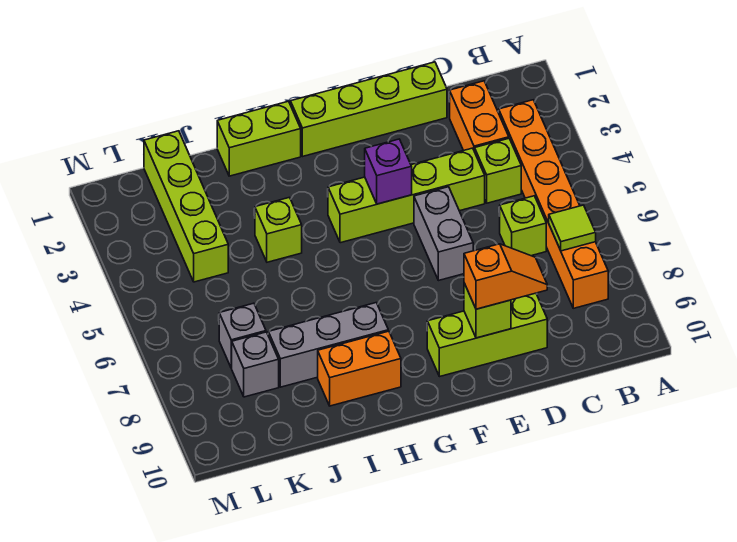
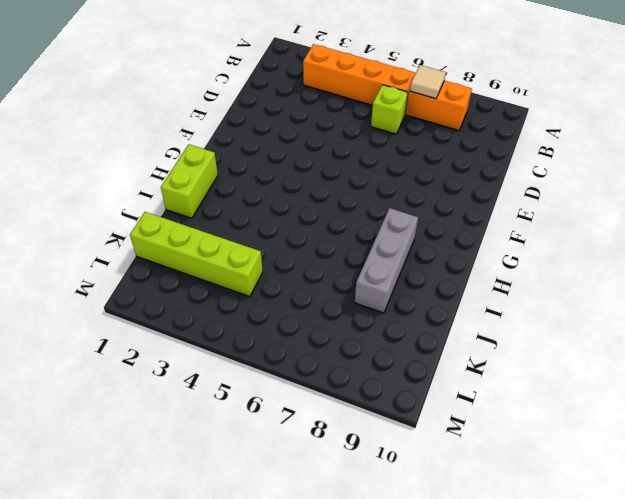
tan tile B7 level 2 -> lime tile B7 level 2
none -> orange brick C2:C3 level 1
none -> lime brick C4 level 1
none -> lime brick D1:G1 level 1

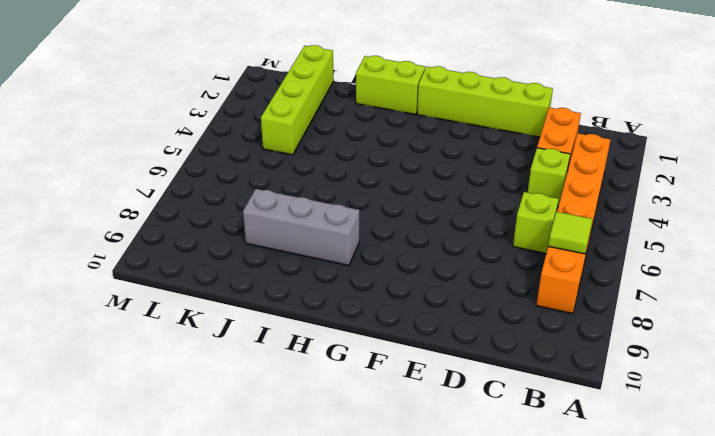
none -> lime brick D4:G4 level 1
none -> lime brick D9:F9 level 1
none -> grey brick E5:E6 level 1

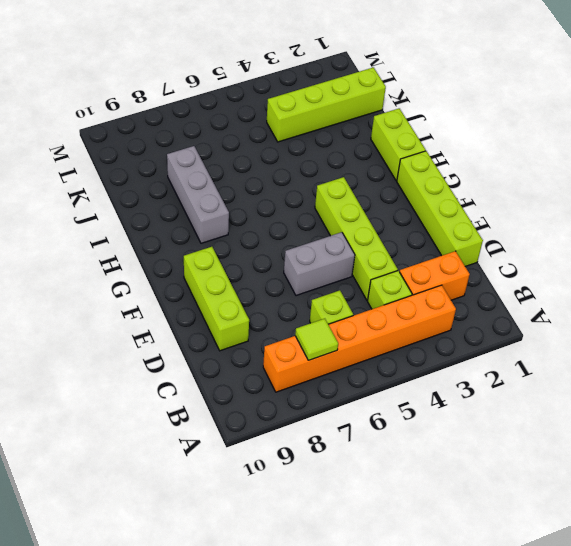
none -> orange brick H9:I9 level 1
none -> lime brick I4 level 1
none -> grey brick K7 level 1

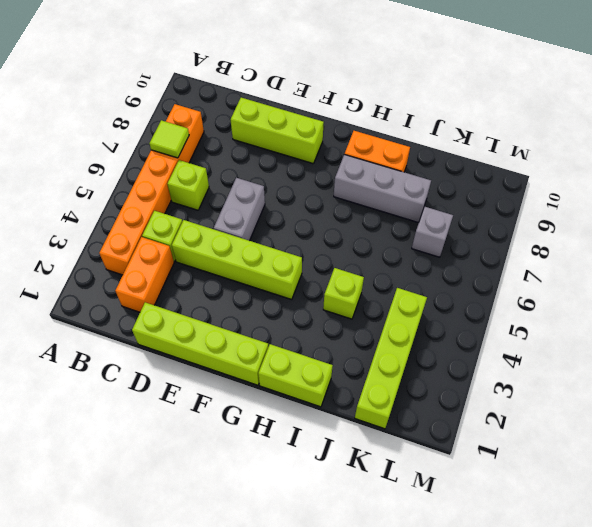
none -> grey brick K8 level 1
none -> lime brick E9 level 2
none -> purple brick F4 level 2

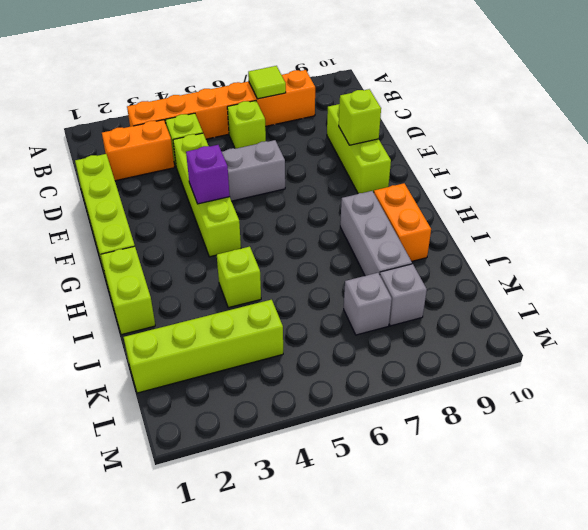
none -> orange slope D9:E9 level 3 top E

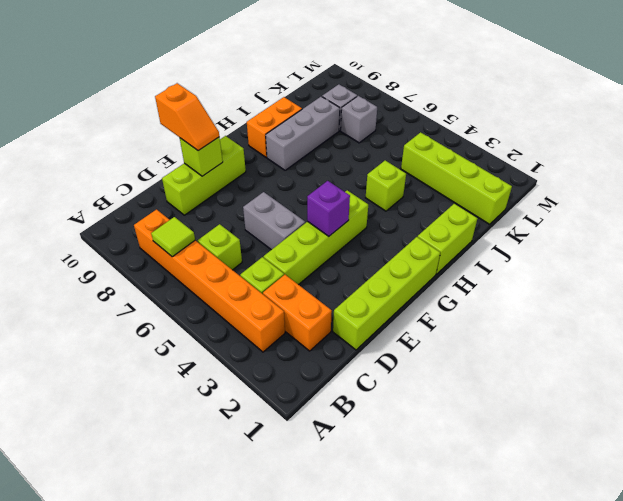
orange slope E9:E10 level 3 top 10 -> orange slope D9:E9 level 3 top E

